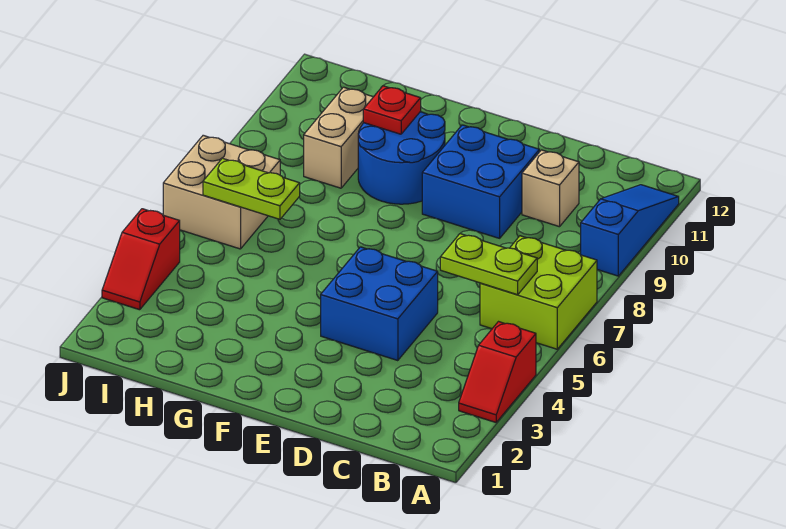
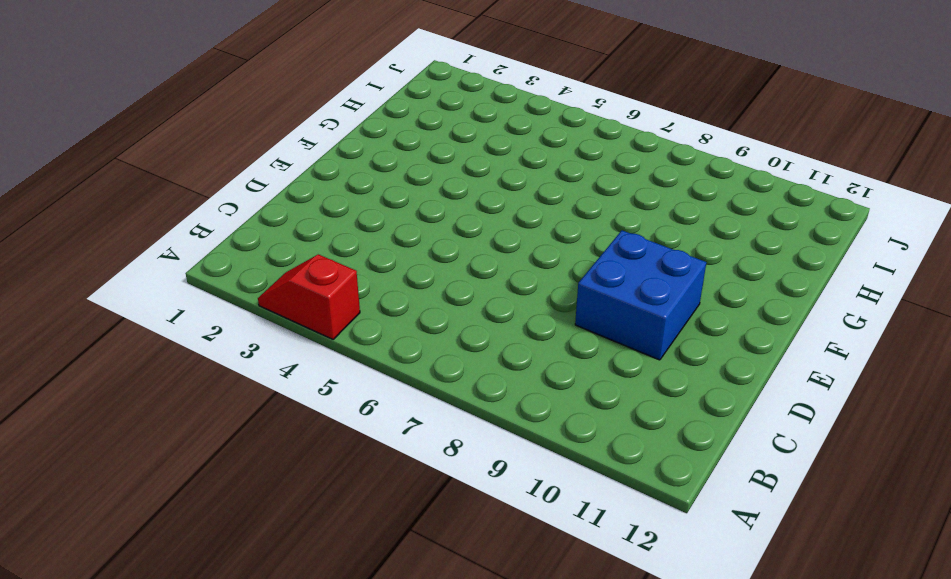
none -> lime brick A6:B7 level 1
none -> blue slope A9:A11 level 1 top 9
none -> tan brick C10 level 1

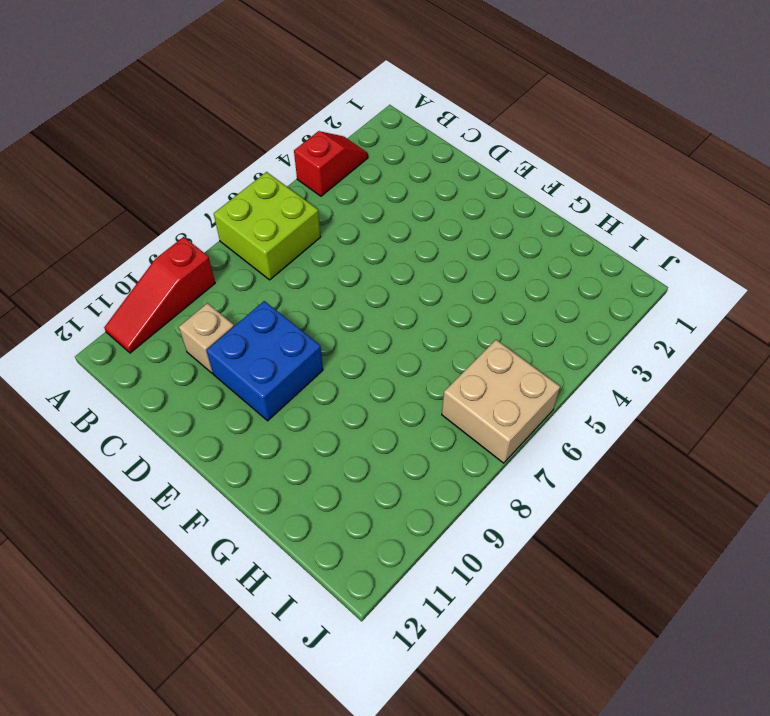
red slope A9:A11 level 1 top 9 -> blue slope A9:A11 level 1 top 9
none -> blue brick D4:E5 level 1
none -> blue round brick F9:G10 level 1
none -> tan brick H9:H10 level 1

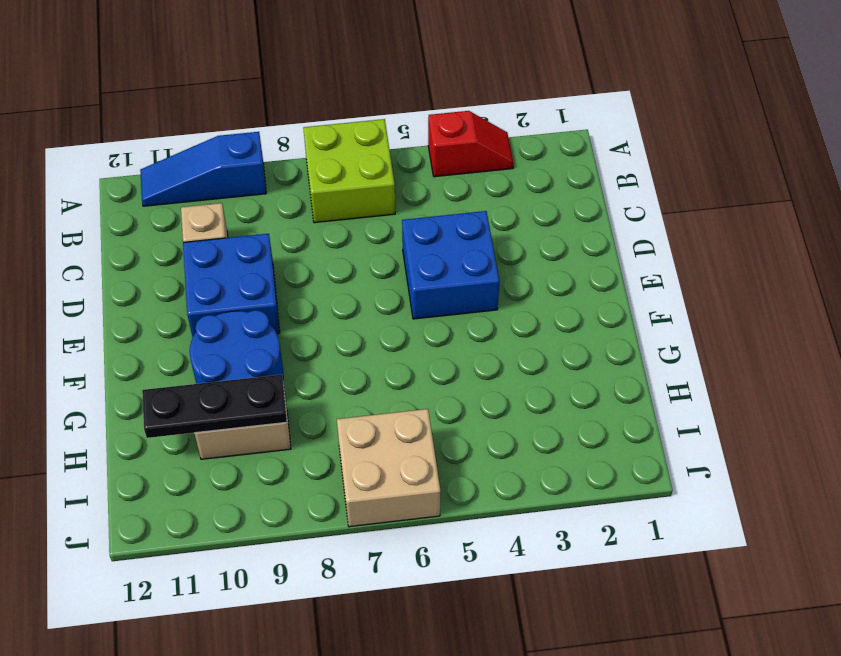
black plate H9:H11 level 2 -> none
none -> red slope J3:J4 level 1 top 4
none -> lime plate B6:C6 level 2
none -> red plate G10 level 2

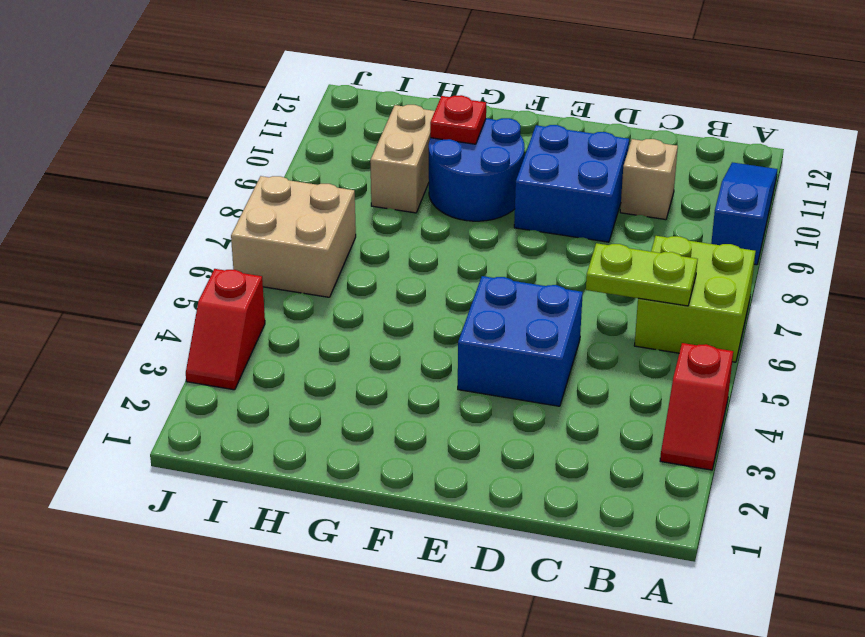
none -> lime plate H6:I6 level 2

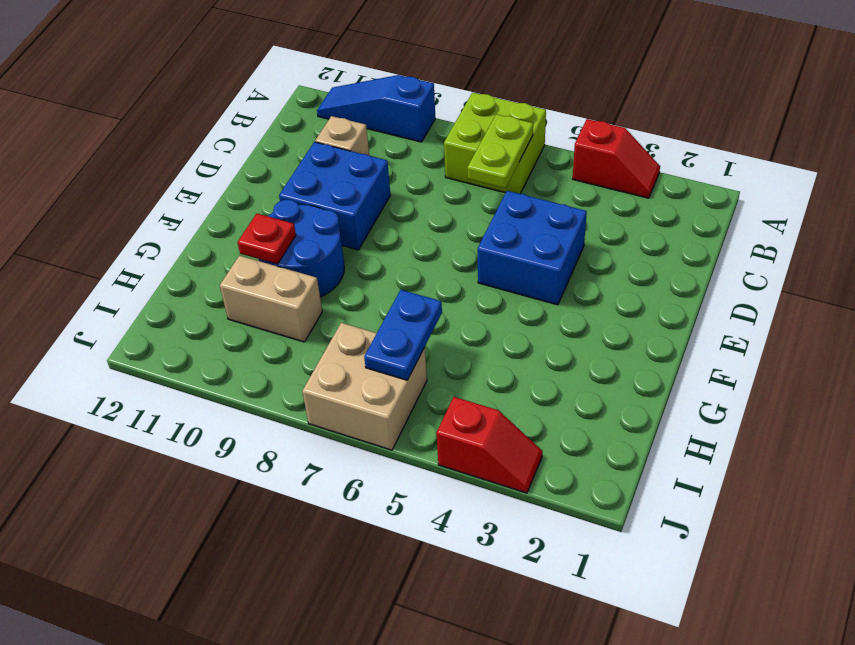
blue plate H6:I6 level 2 -> lime plate H6:I6 level 2

